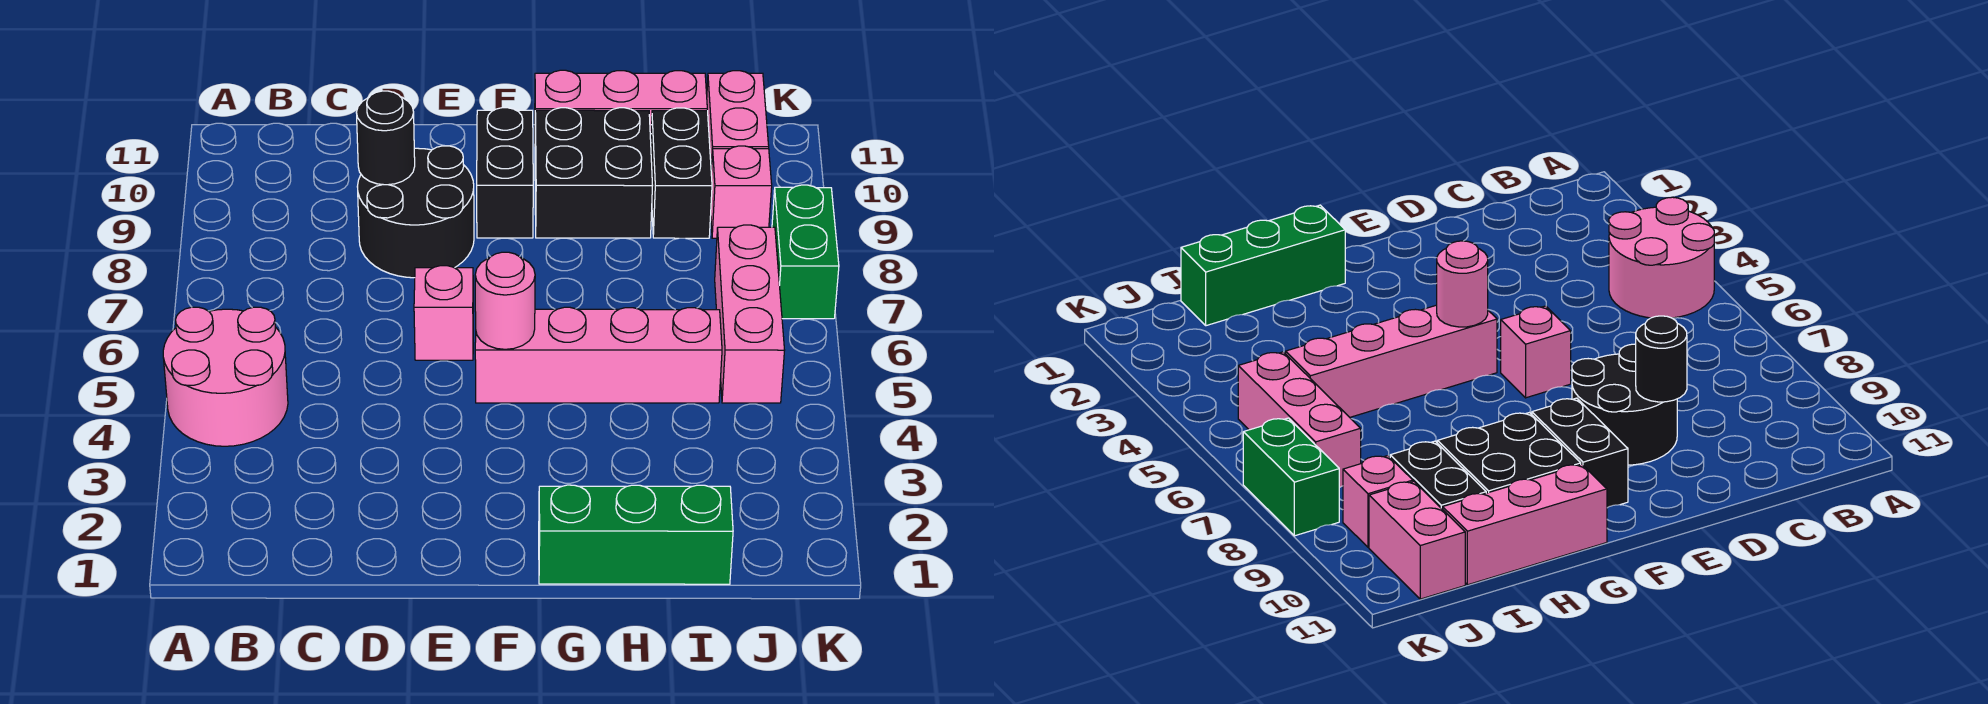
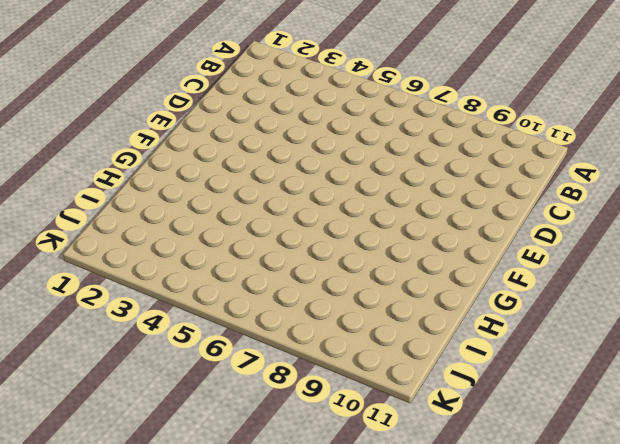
none -> pink round brick A4:B5 level 1
none -> black round brick D8:E9 level 1
none -> pink brick E6 level 1

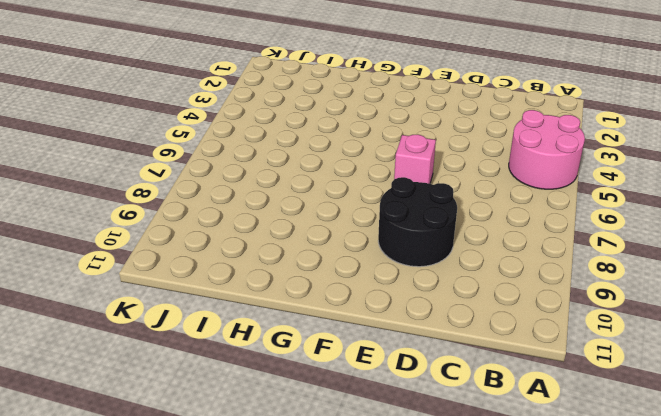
none -> pink brick F5:I5 level 1
none -> black brick F9:F10 level 1
none -> green brick G1:I1 level 1

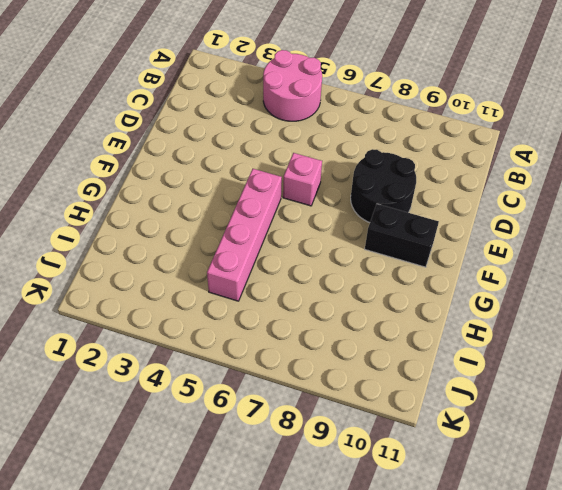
none -> green brick G1:I1 level 1
none -> black brick G9:H10 level 1
none -> pink brick G11:I11 level 1

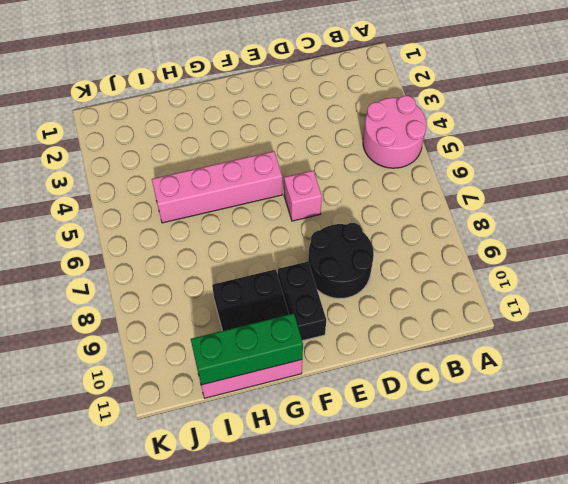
green brick G11:I11 level 2 -> green brick G1:I1 level 1
none -> black brick I9:I10 level 1
none -> pink brick J5:J7 level 1
none -> pink brick J9 level 1

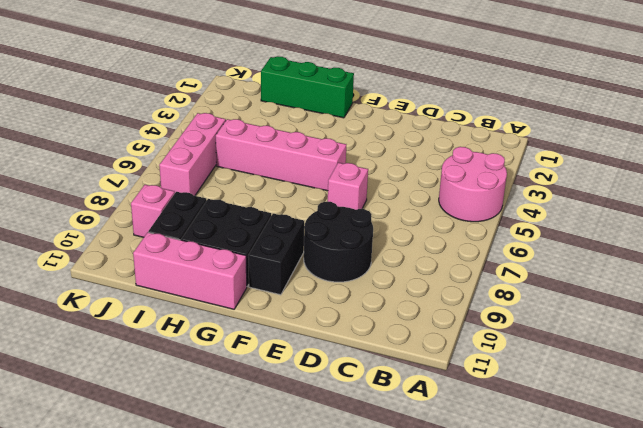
none -> pink brick J10:J11 level 1
none -> green brick K7:K8 level 1
none -> black round brick D9 level 2

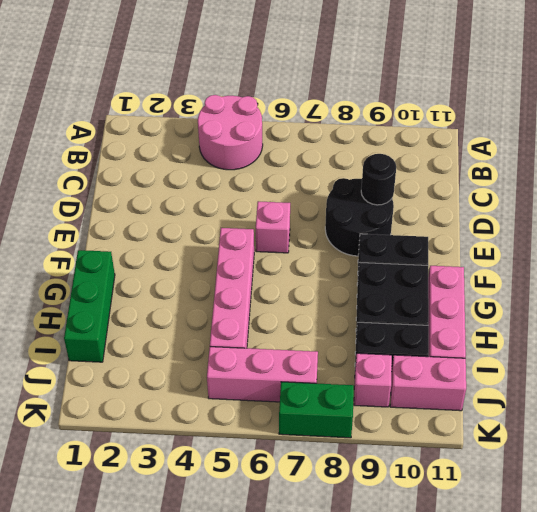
none -> pink round brick F5 level 2

